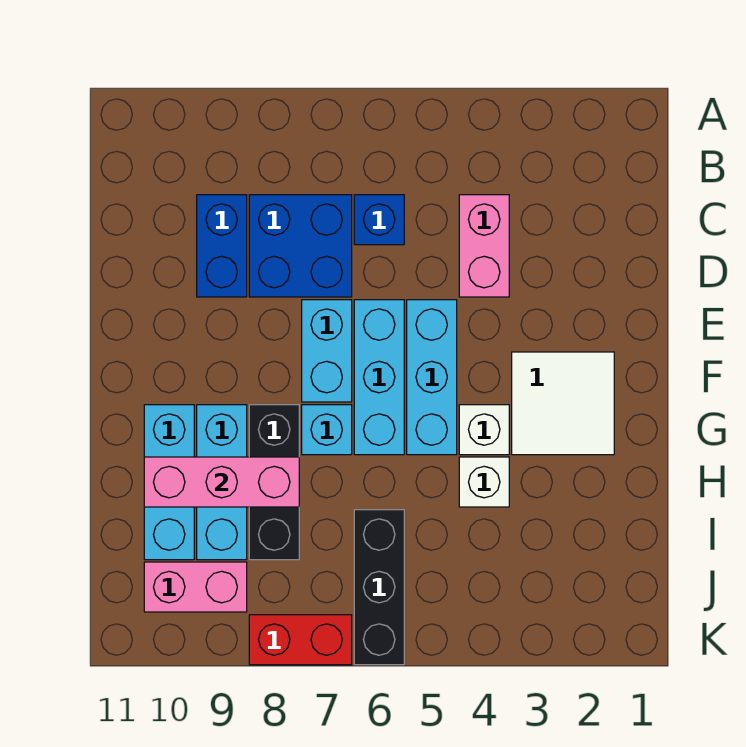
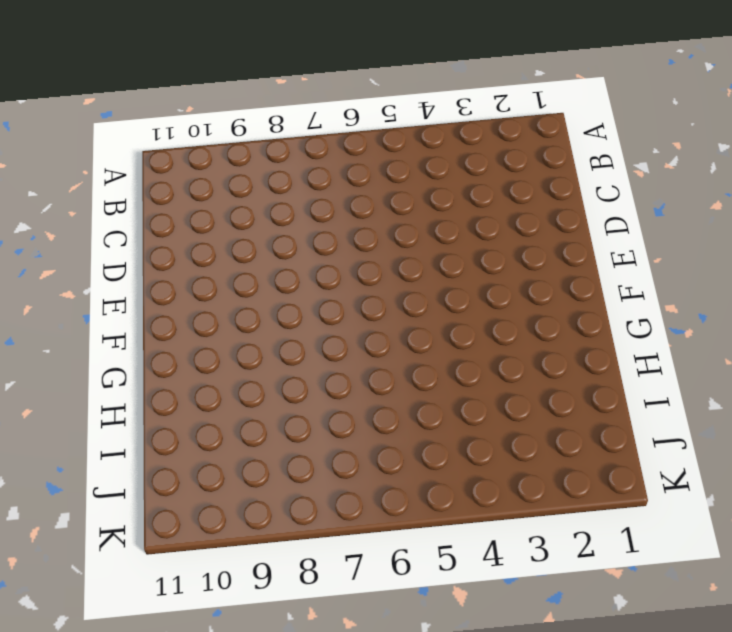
none -> pink brick C4:D4 level 1
none -> blue brick C6 level 1
none -> blue brick C7:D8 level 1

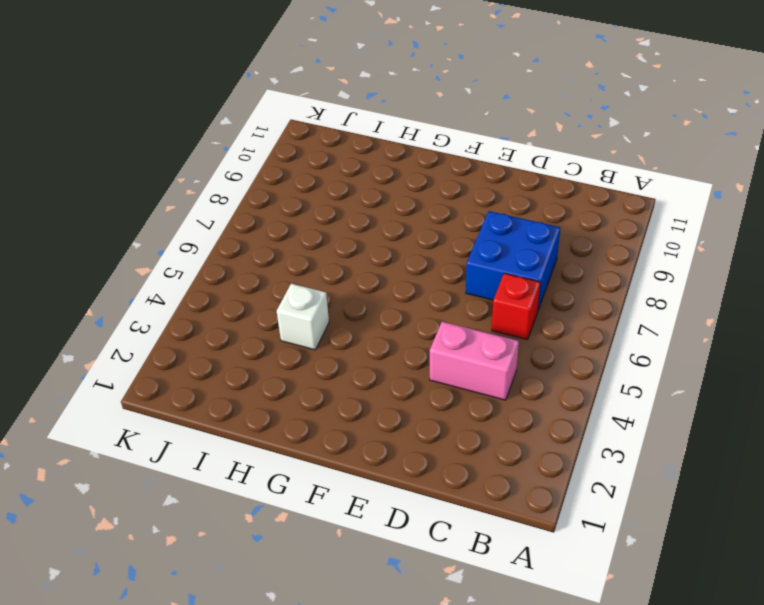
red brick C6 level 1 -> blue brick C6 level 1
none -> blue brick C9:D9 level 1
none -> cyan brick E5:G5 level 1
none -> cyan brick E6:G6 level 1

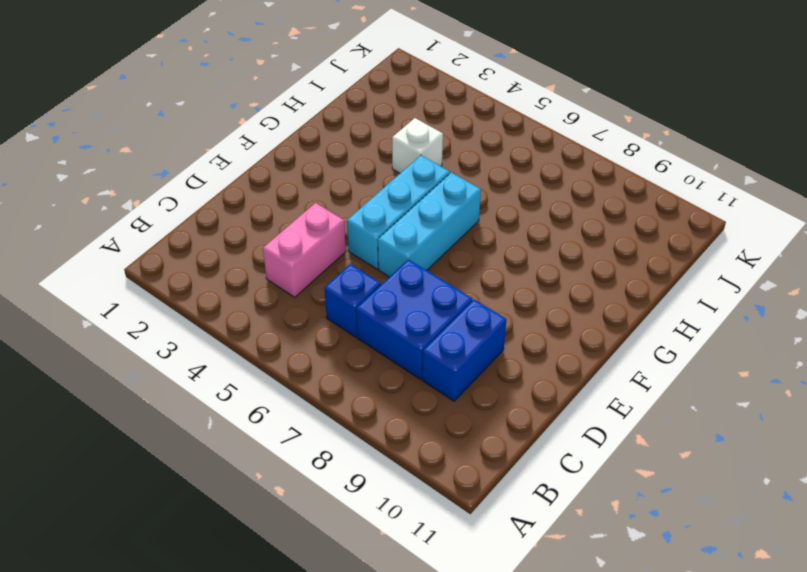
none -> cyan brick E7:F7 level 1
none -> white tile F2:G3 level 1
none -> white brick G4 level 1

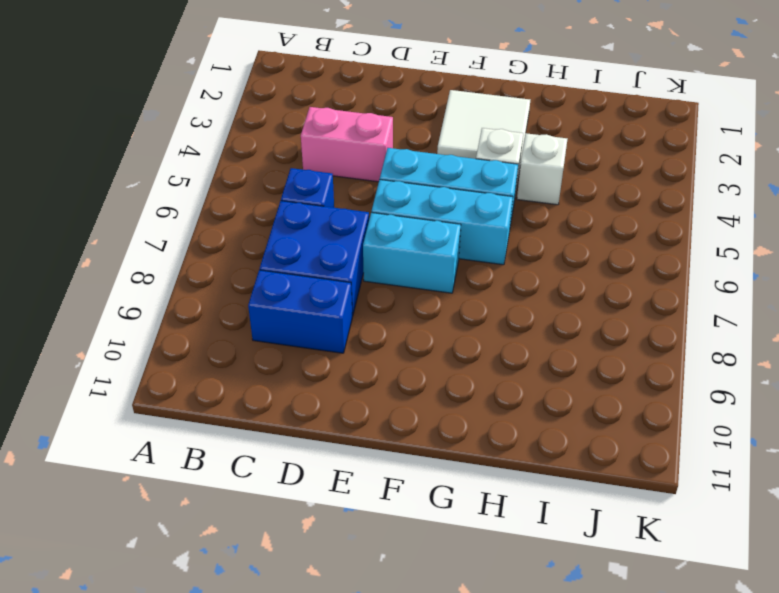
none -> cyan brick G7 level 1
none -> black brick G8:I8 level 1
none -> cyan brick G9:I9 level 1

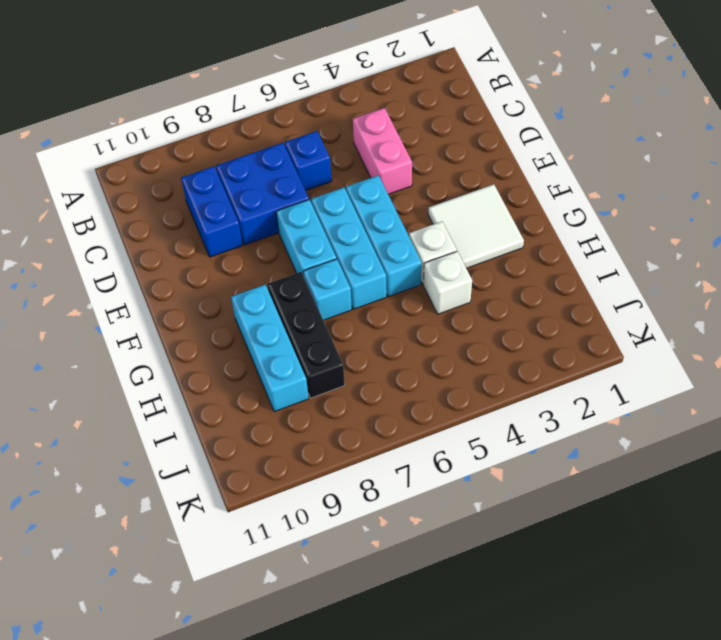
none -> cyan brick G10:I10 level 1
none -> black brick I6:K6 level 1
none -> pink brick J9:J10 level 1

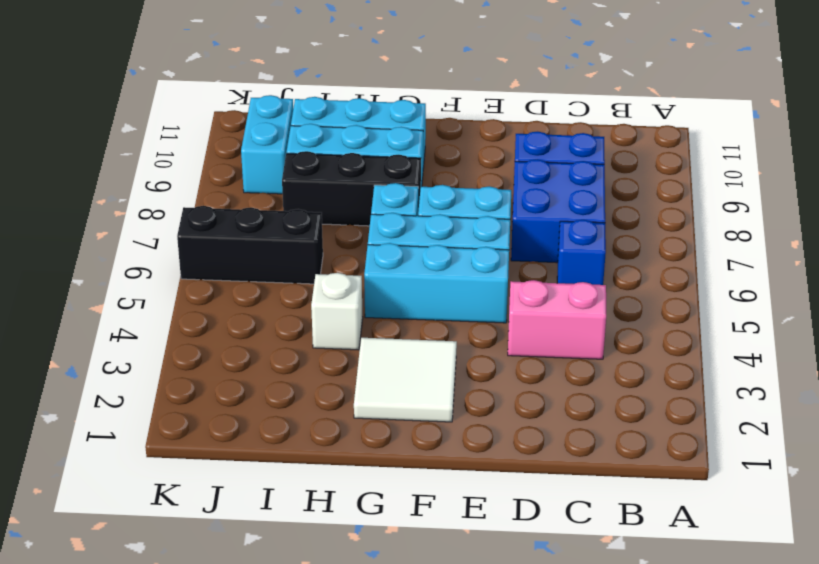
cyan brick J9:J10 level 1 -> pink brick J9:J10 level 1
none -> white brick G4 level 1
none -> red brick K7:K8 level 1
none -> pink brick H8:H10 level 2

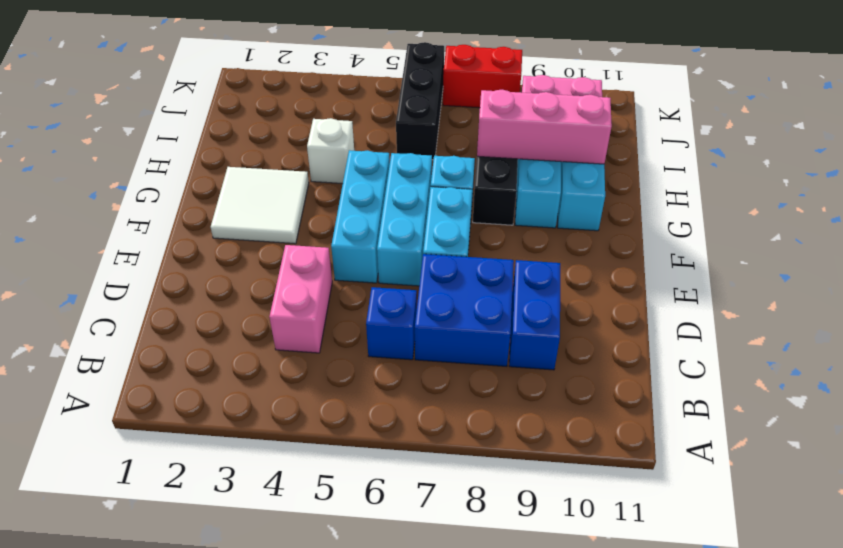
none -> white brick G4 level 1

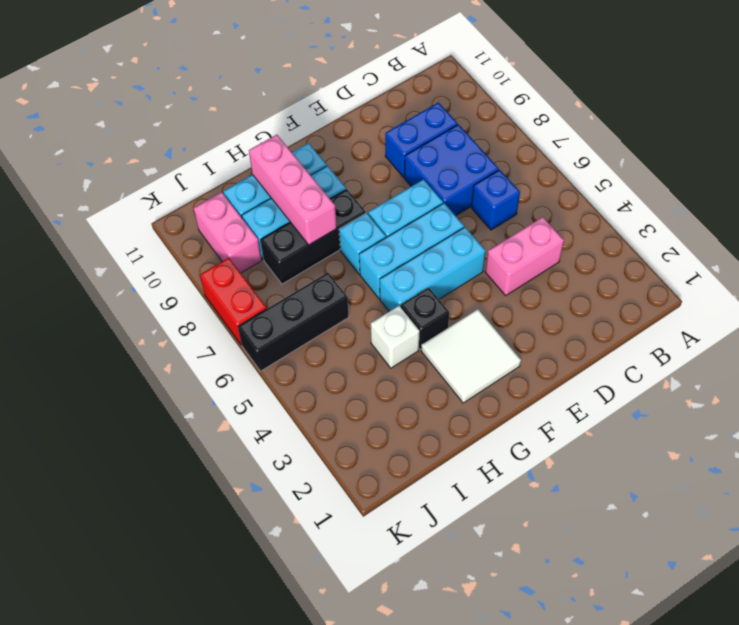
black brick G4 level 1 -> white brick G4 level 1

